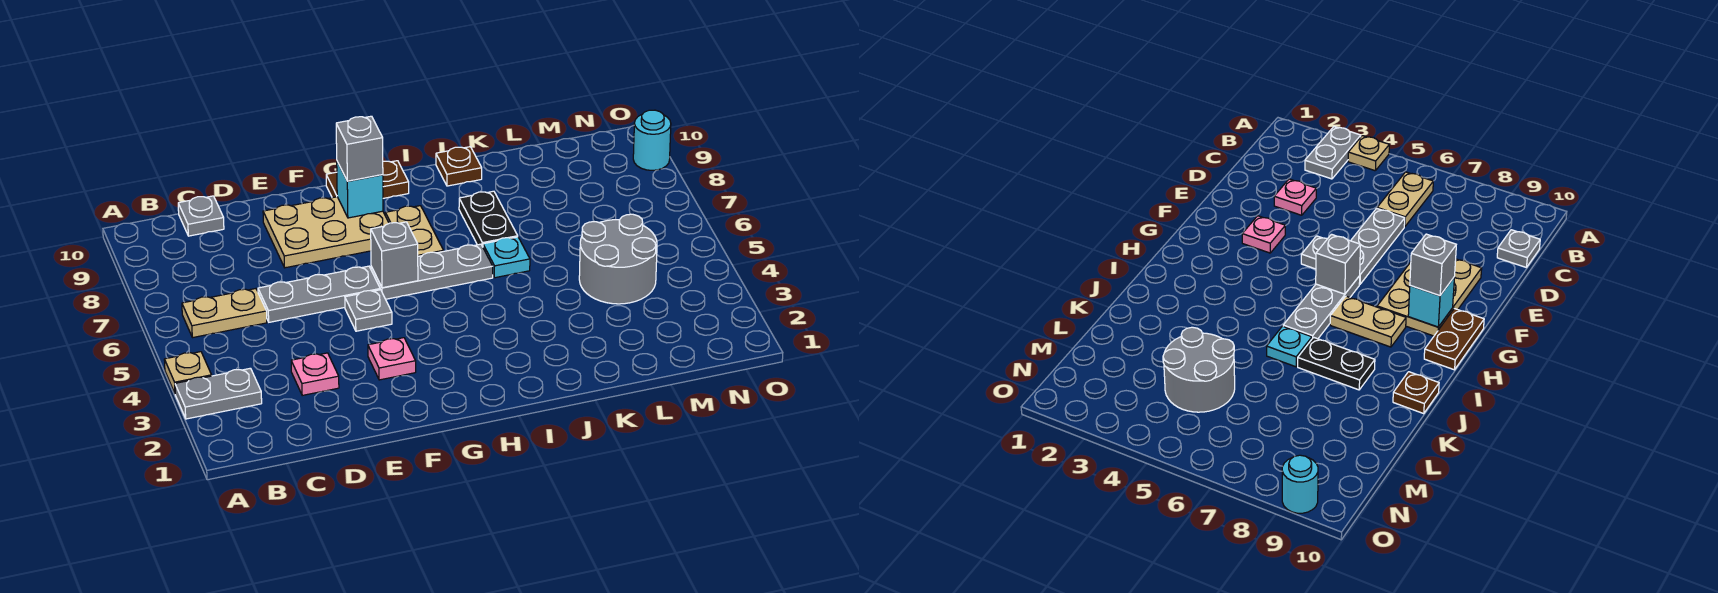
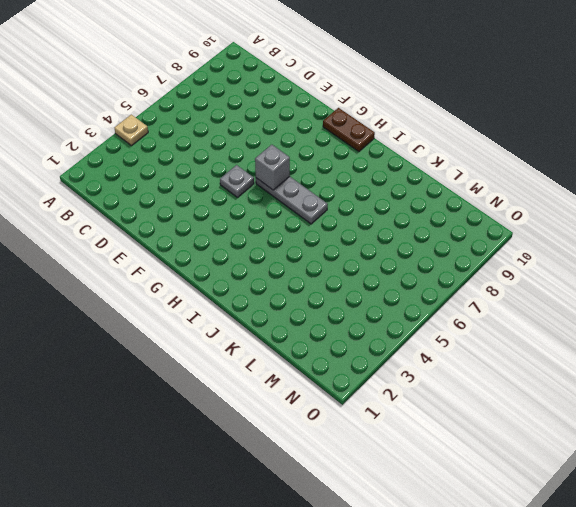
none -> grey plate A3:B3 level 1
none -> tan plate B6:C6 level 1
none -> grey plate C10 level 1

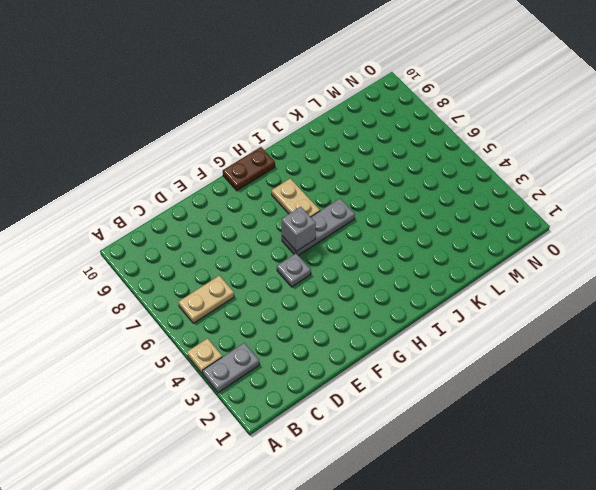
none -> grey plate C10 level 1
none -> pink plate D3 level 1
none -> grey plate D6:F6 level 1

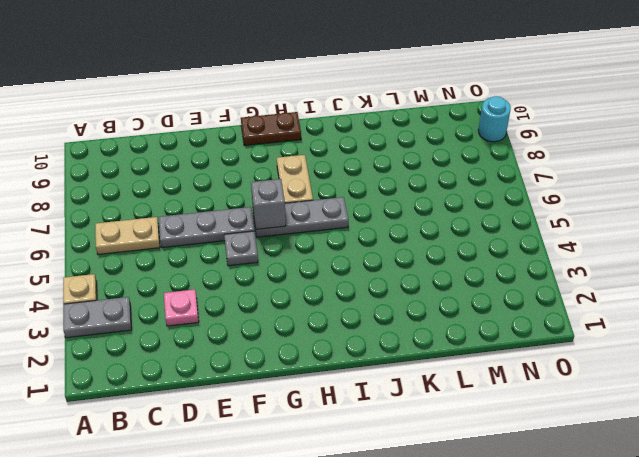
none -> grey plate C10 level 1
none -> tan plate E8:G9 level 1
none -> pink plate F3 level 1

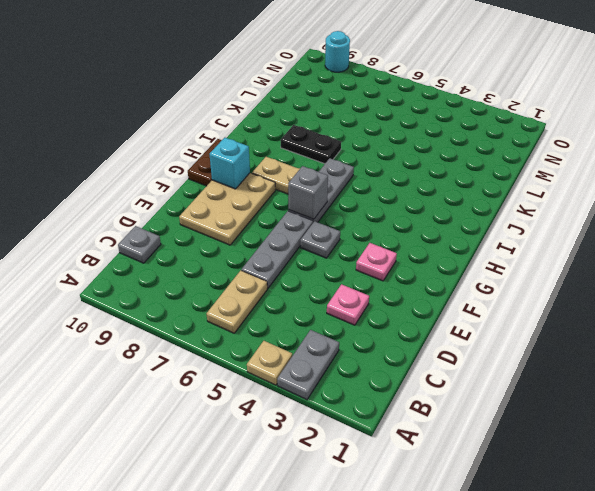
none -> cyan plate J6 level 1
none -> brown plate J10 level 1
none -> grey round brick L4:M5 level 1

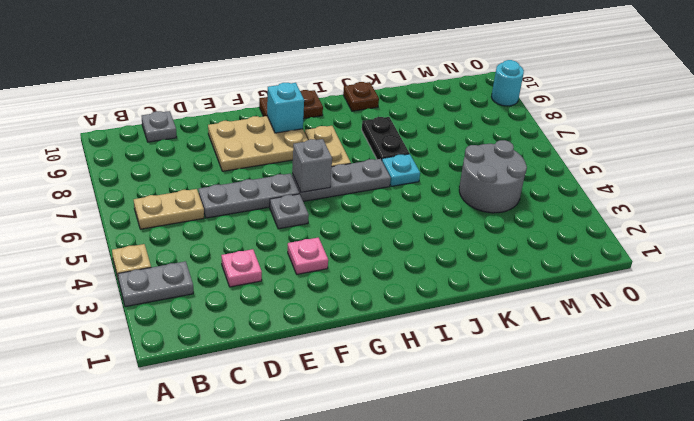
none -> grey brick G9 level 3

